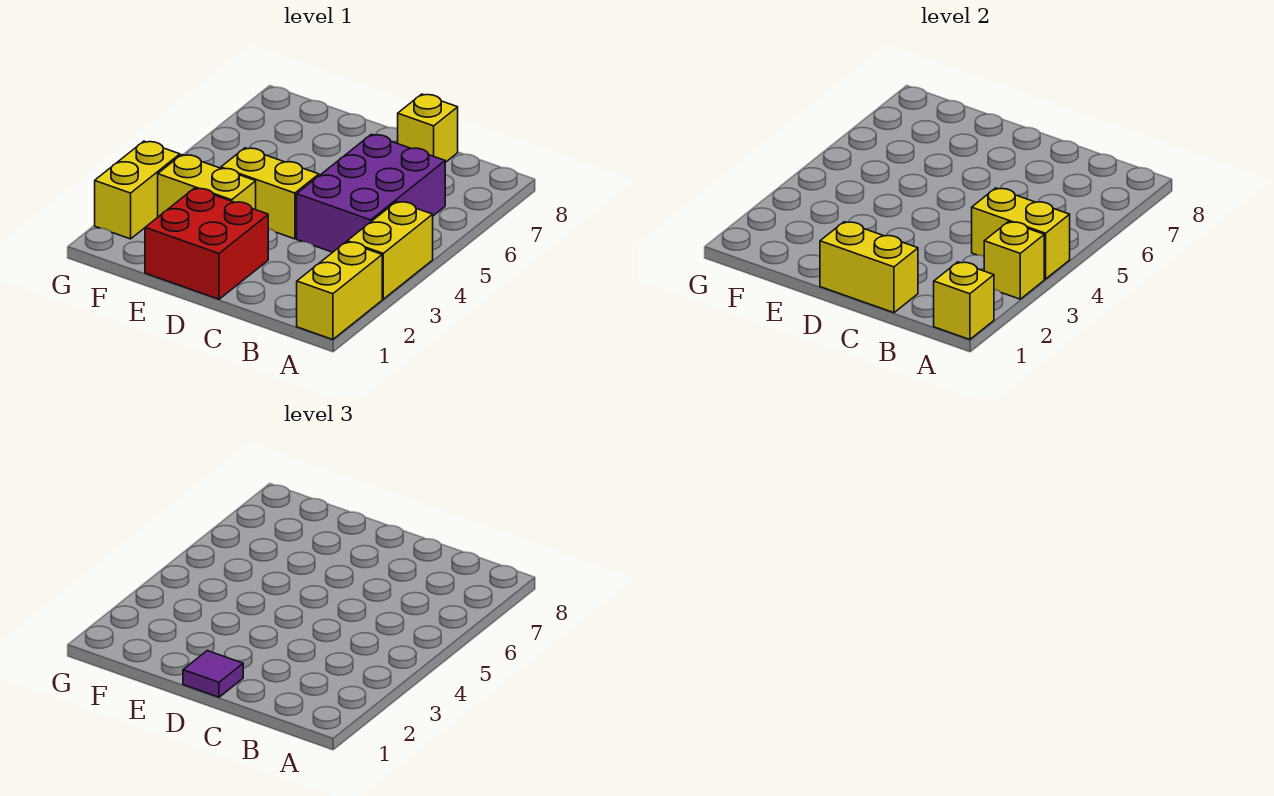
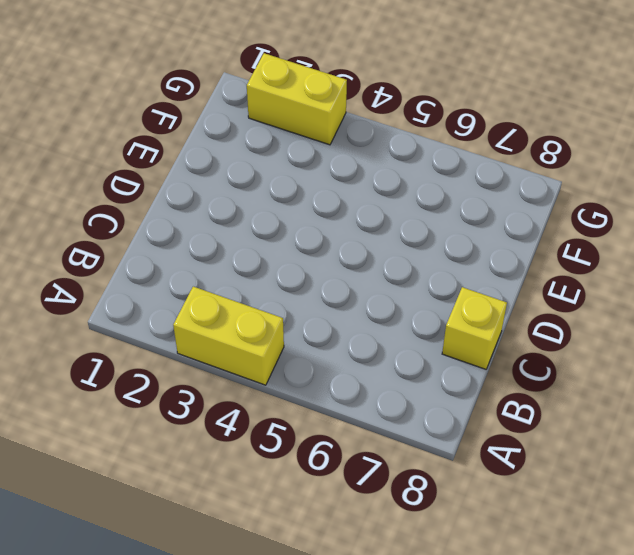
none -> yellow brick A1:A2 level 1
none -> purple brick B4:C6 level 1
none -> red brick D1:E2 level 1

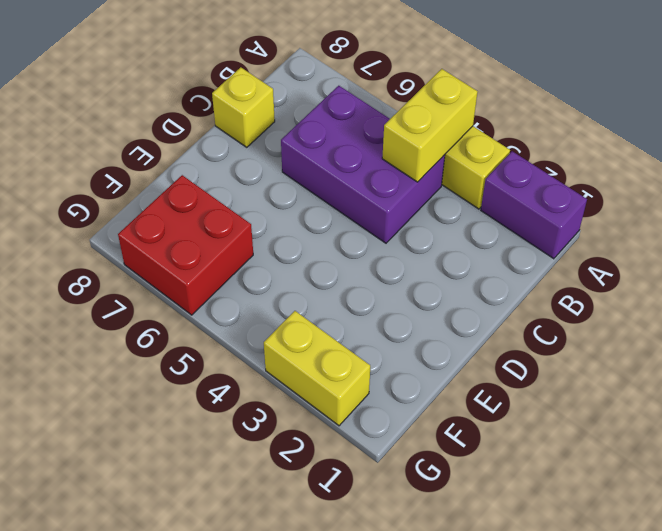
purple brick A1:A2 level 1 -> yellow brick A1:A2 level 1
red brick F6:G7 level 1 -> red brick D1:E2 level 1
none -> yellow brick D4:E4 level 1
none -> yellow brick E3:F3 level 1
none -> yellow brick A1 level 2

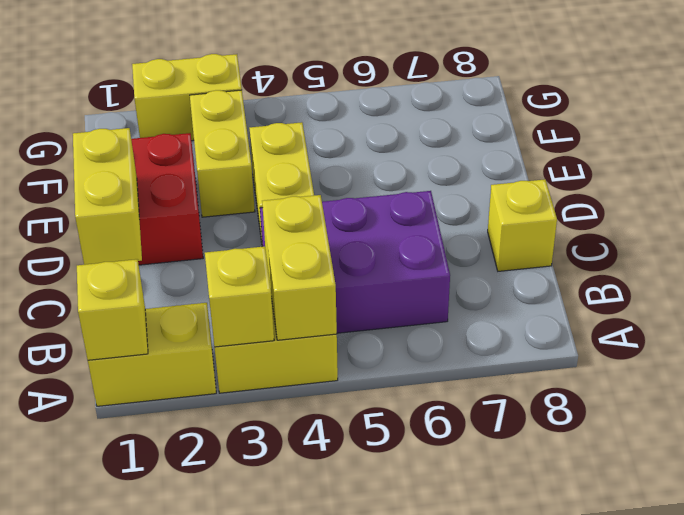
none -> purple tile D1 level 3

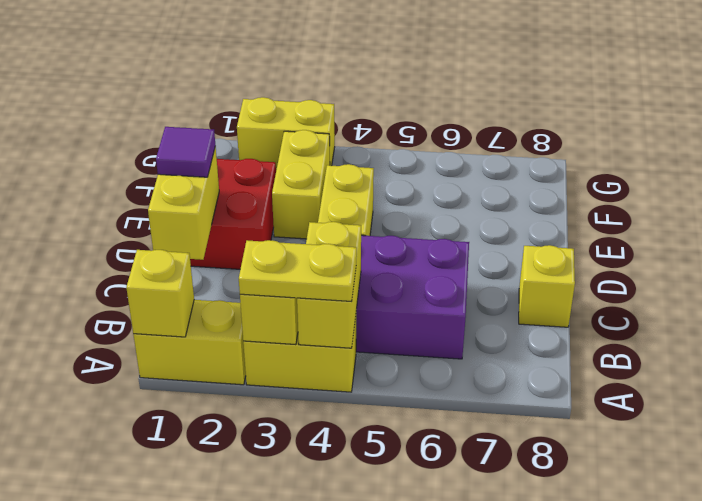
yellow plate A3:A4 level 3 -> none

